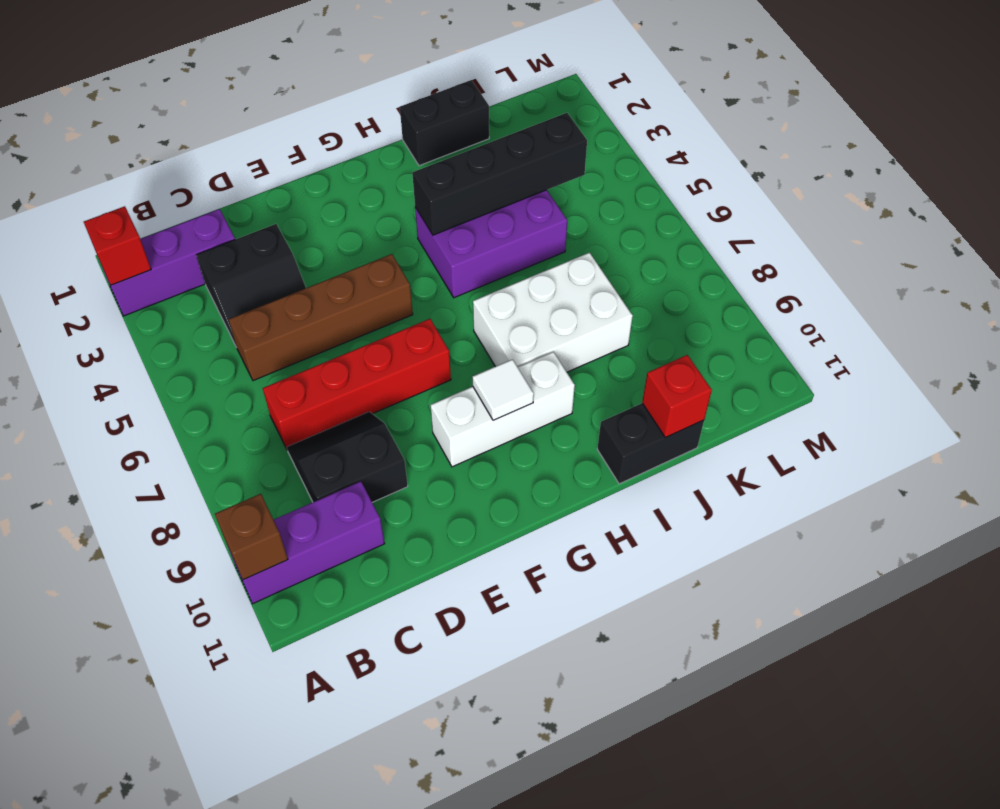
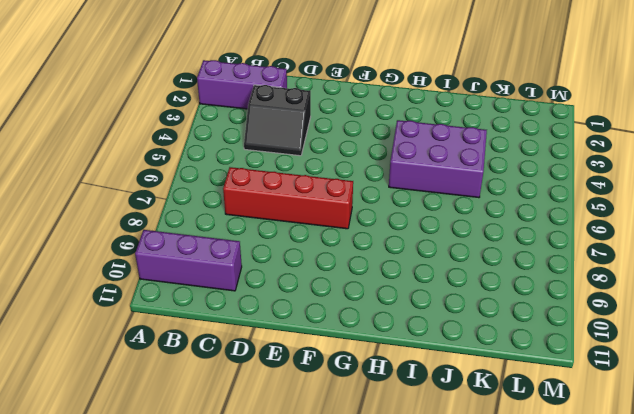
none -> brown brick C5:F5 level 1
none -> black slope C8:D9 level 1 top 9
none -> white brick F9:H9 level 1

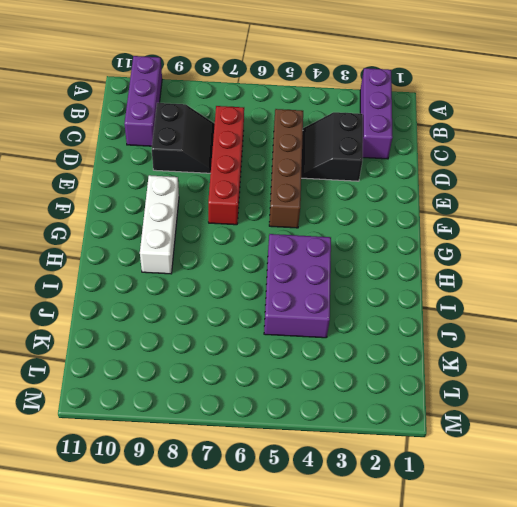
none -> white brick H7:J8 level 1
none -> black brick I1:J1 level 1
none -> black brick I11:J11 level 1

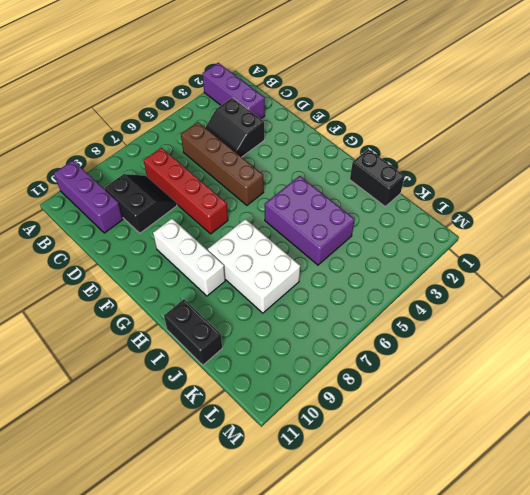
none -> red brick A2 level 2
none -> brown brick A10 level 2
none -> white tile G9 level 2

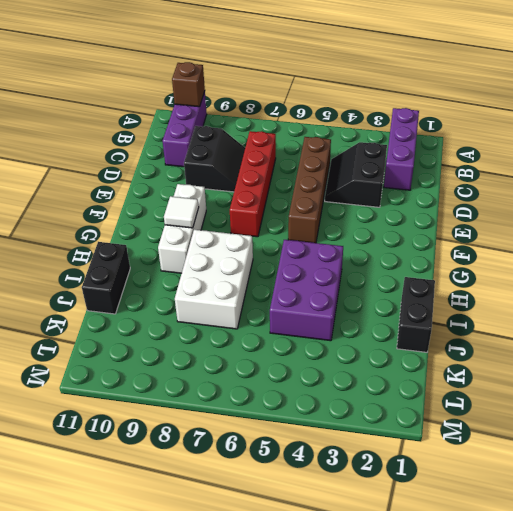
none -> red brick A2 level 2
none -> black brick H4:K4 level 2
none -> red brick J11 level 2

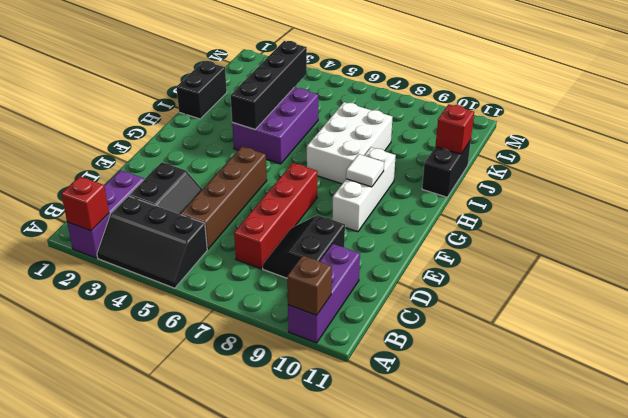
black slope A3:B5 level 1 top B -> none

